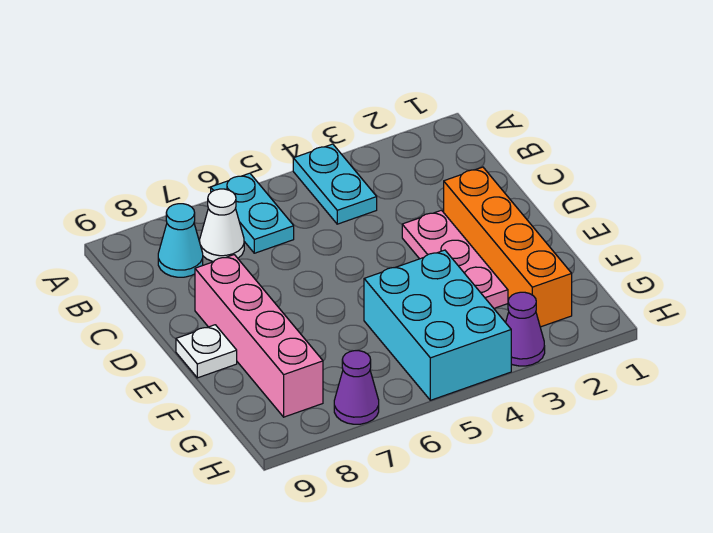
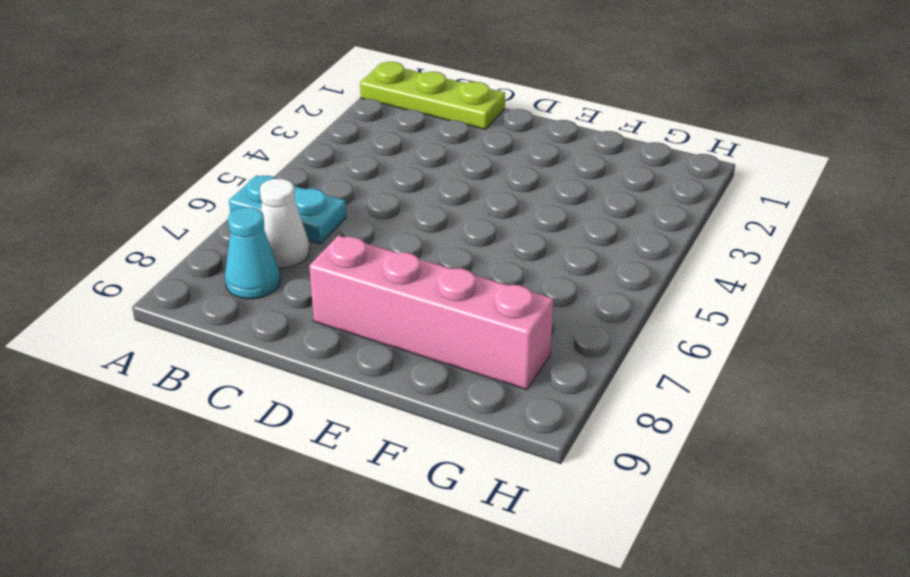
lime plate A1:C1 level 1 -> none
none -> cyan plate A4:B4 level 1
none -> orange brick D2:G2 level 1

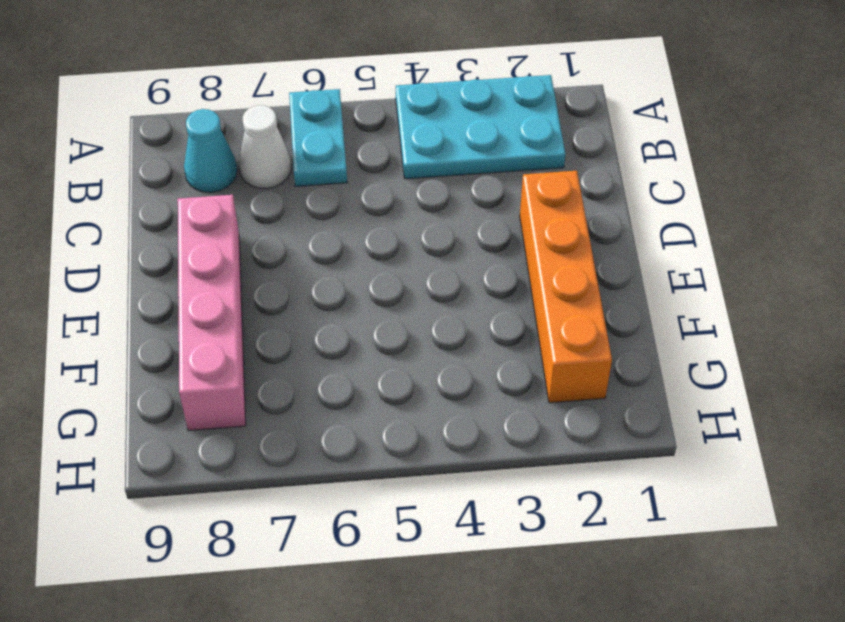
cyan plate A2:B4 level 1 -> cyan plate A4:B4 level 1
none -> pink plate D3:F3 level 1
none -> white plate E9 level 1

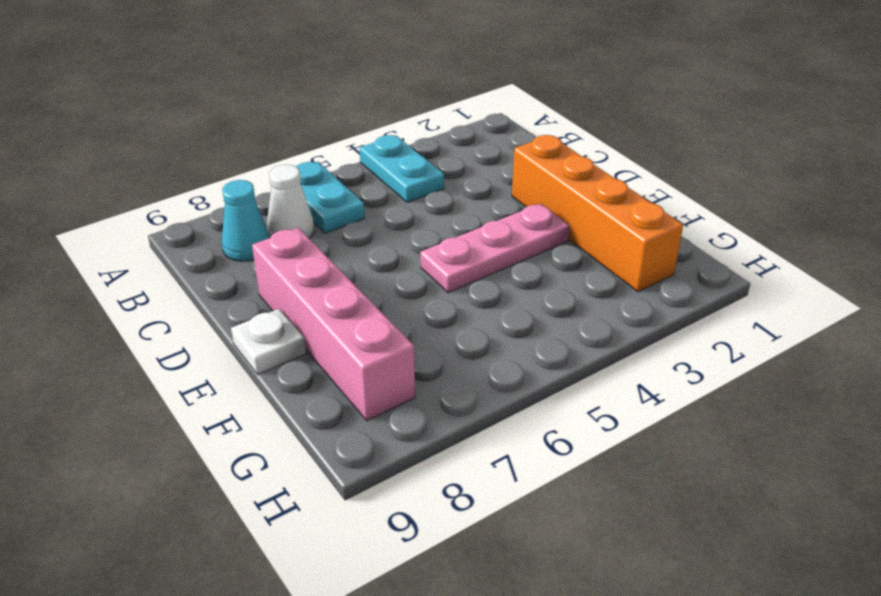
pink plate E3:E5 level 1 -> pink plate D3:F3 level 1
none -> cyan brick F4:H5 level 1
none -> purple cone H3 level 1

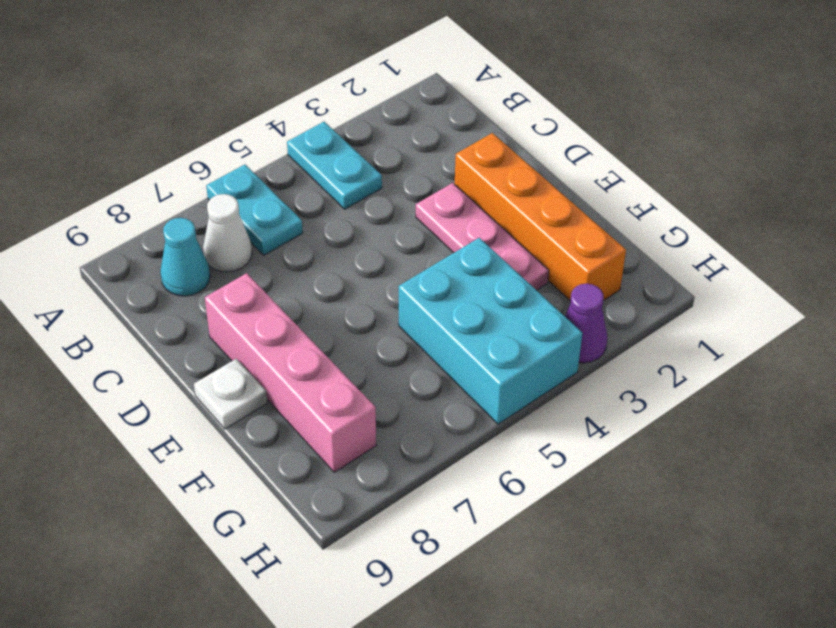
none -> purple cone H7 level 1

